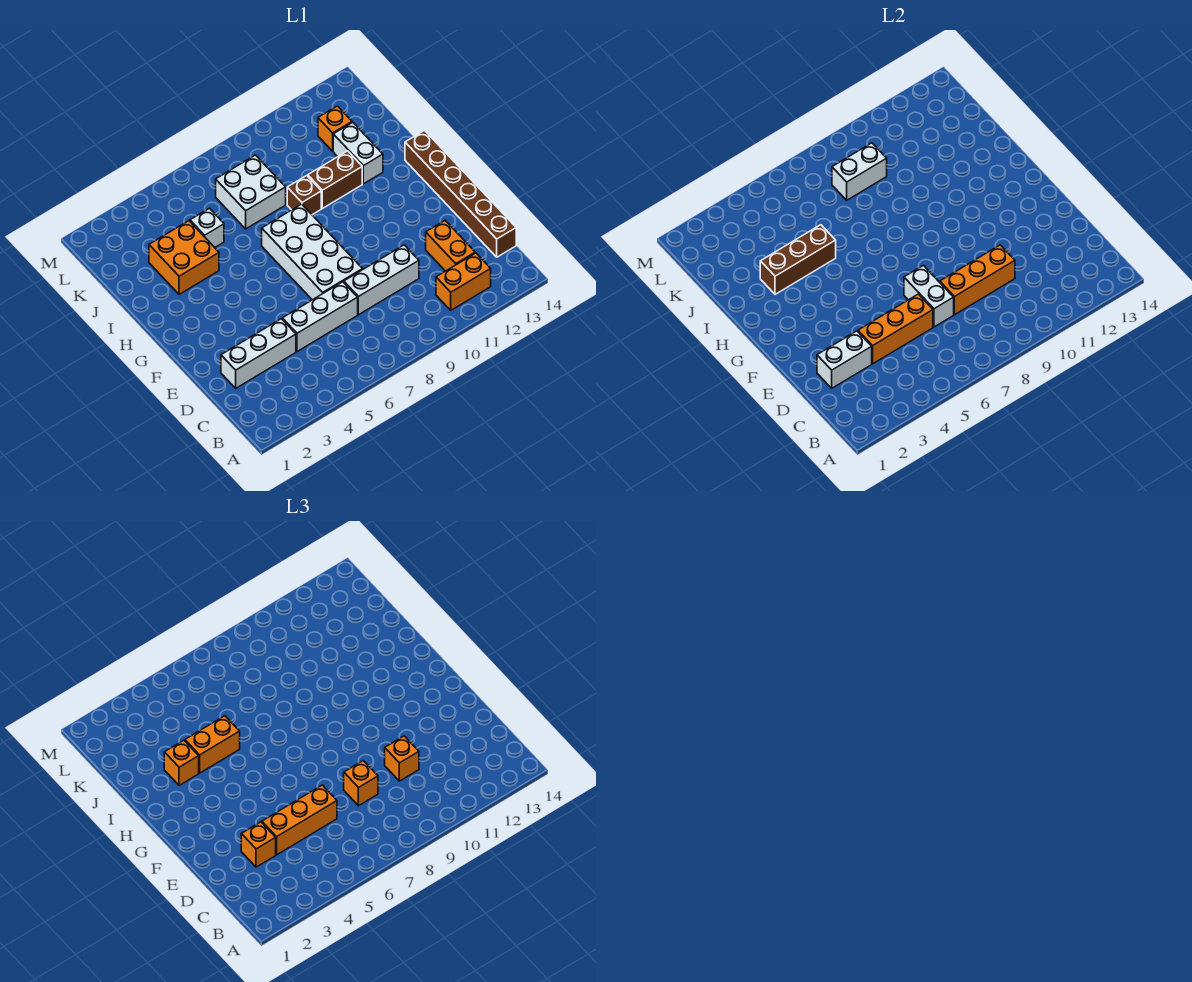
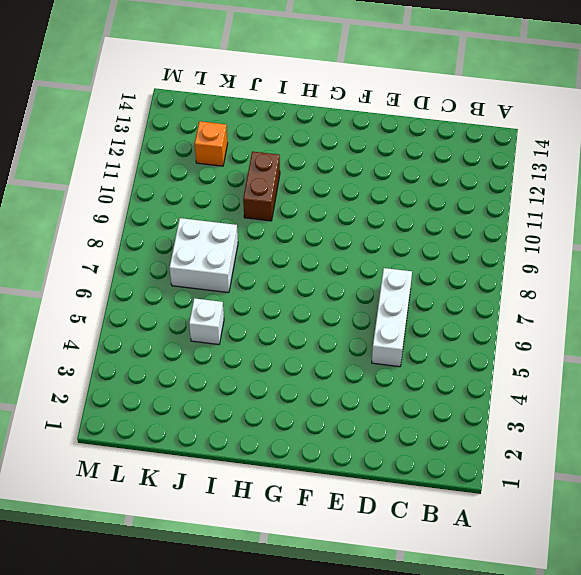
none -> orange brick B11:B12 level 1
none -> orange brick C12:D12 level 1
none -> brown brick C14:H14 level 1

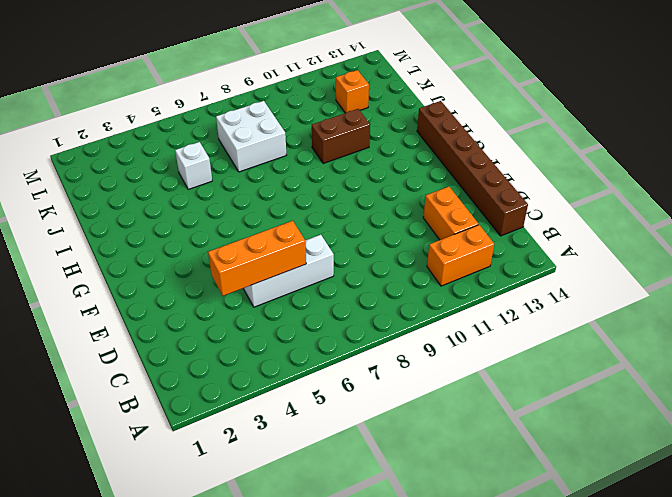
none -> white brick D2:D4 level 1
none -> white brick D8:D10 level 1
none -> white brick E7:H8 level 1

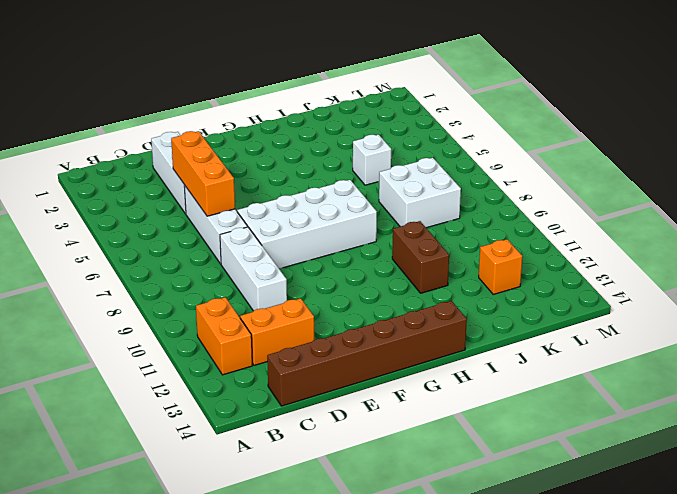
none -> orange brick I3:J4 level 1
none -> brown brick I9 level 1
none -> white brick I12:J12 level 1

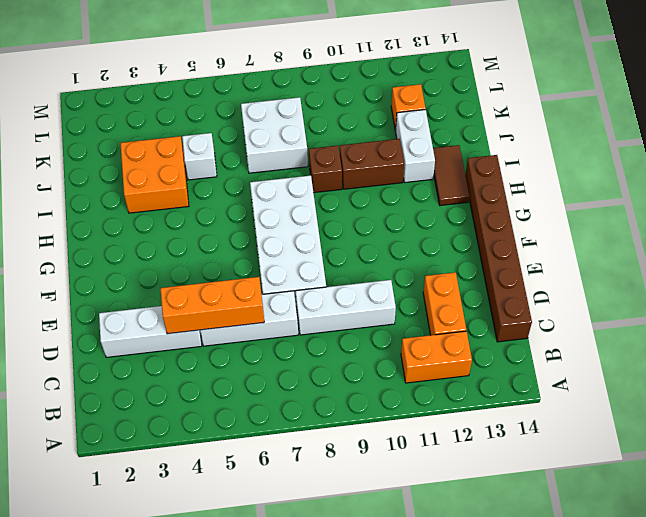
brown tile H13:I13 level 1 -> none
none -> white brick D2:D3 level 2
none -> white brick D7:E7 level 2
none -> orange brick D8:D10 level 2

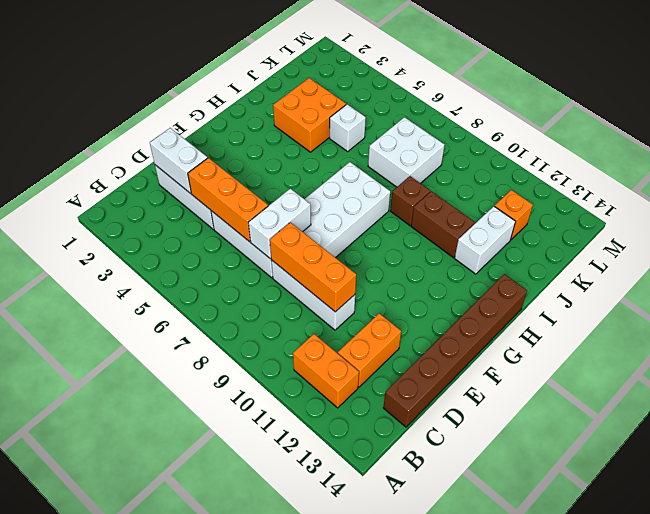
none -> brown brick I3:I5 level 2
none -> white brick K8:K9 level 2
none -> orange brick D3 level 3

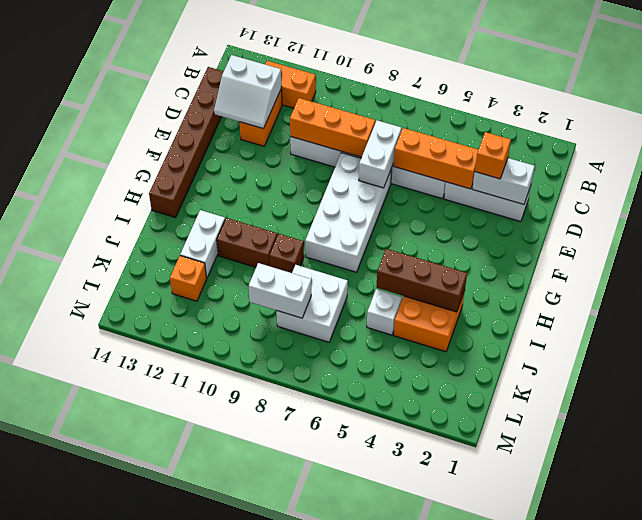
white slope C12:D13 level 2 top C -> none
none -> orange brick D4:D6 level 3
none -> orange brick D8 level 3
none -> orange brick D10 level 3

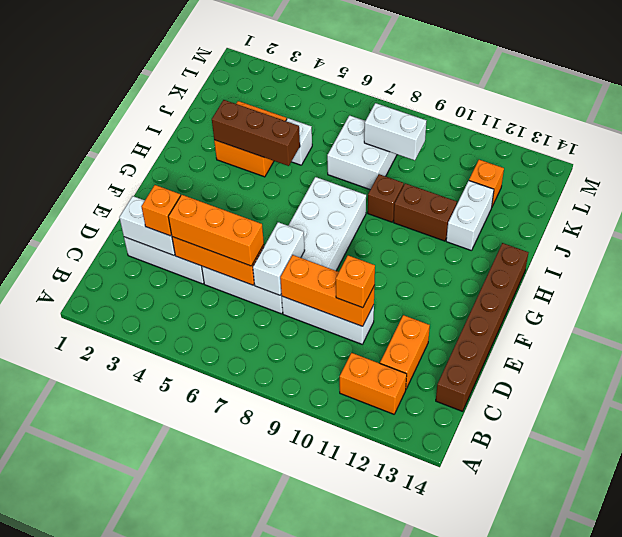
none -> orange brick D8 level 3
none -> orange brick I3 level 3
none -> orange brick I4:I5 level 3

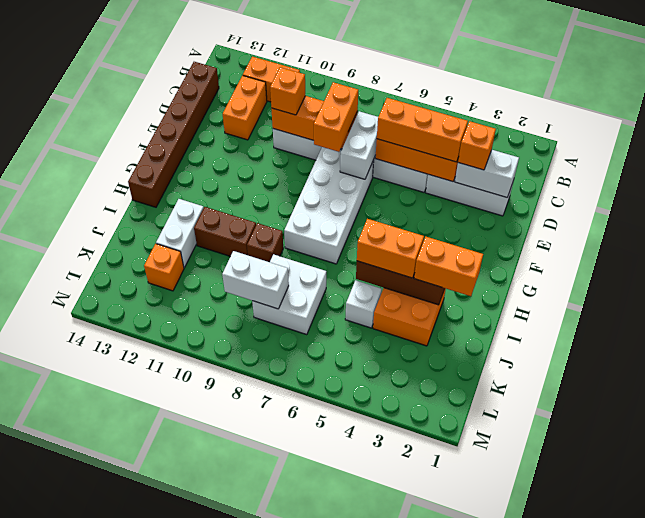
orange brick D8:E8 level 3 -> orange brick D8 level 3
orange brick I2:I3 level 3 -> orange brick I3 level 3

